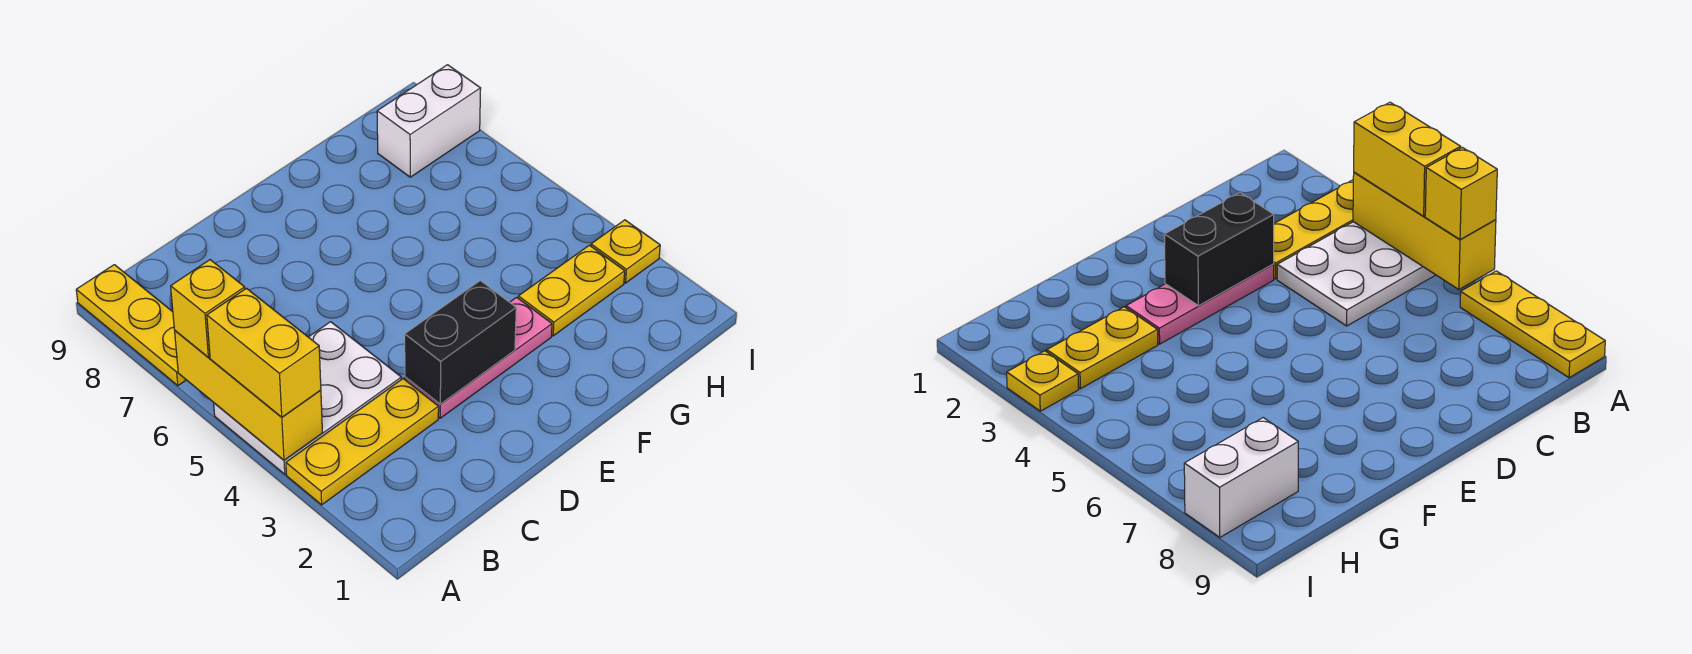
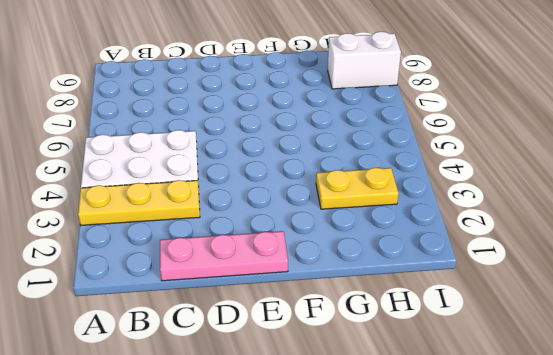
pink plate C1:E1 level 1 -> pink plate D3:F3 level 1
none -> yellow plate A7:A9 level 1
none -> yellow plate I3 level 1

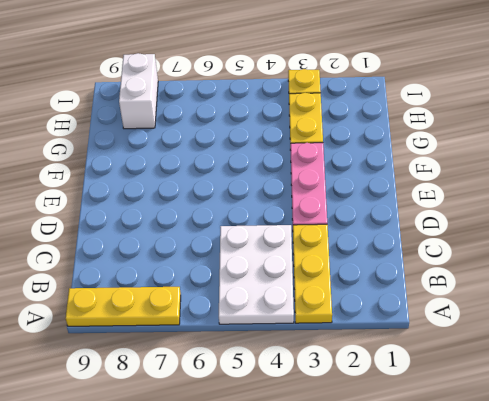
none -> yellow brick A4:A6 level 2
none -> black brick D3:E3 level 2

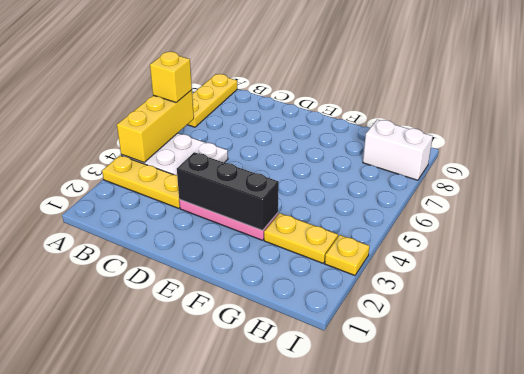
black brick D3:F3 level 2 -> black brick D3:E3 level 2
none -> yellow brick A4:A5 level 3

